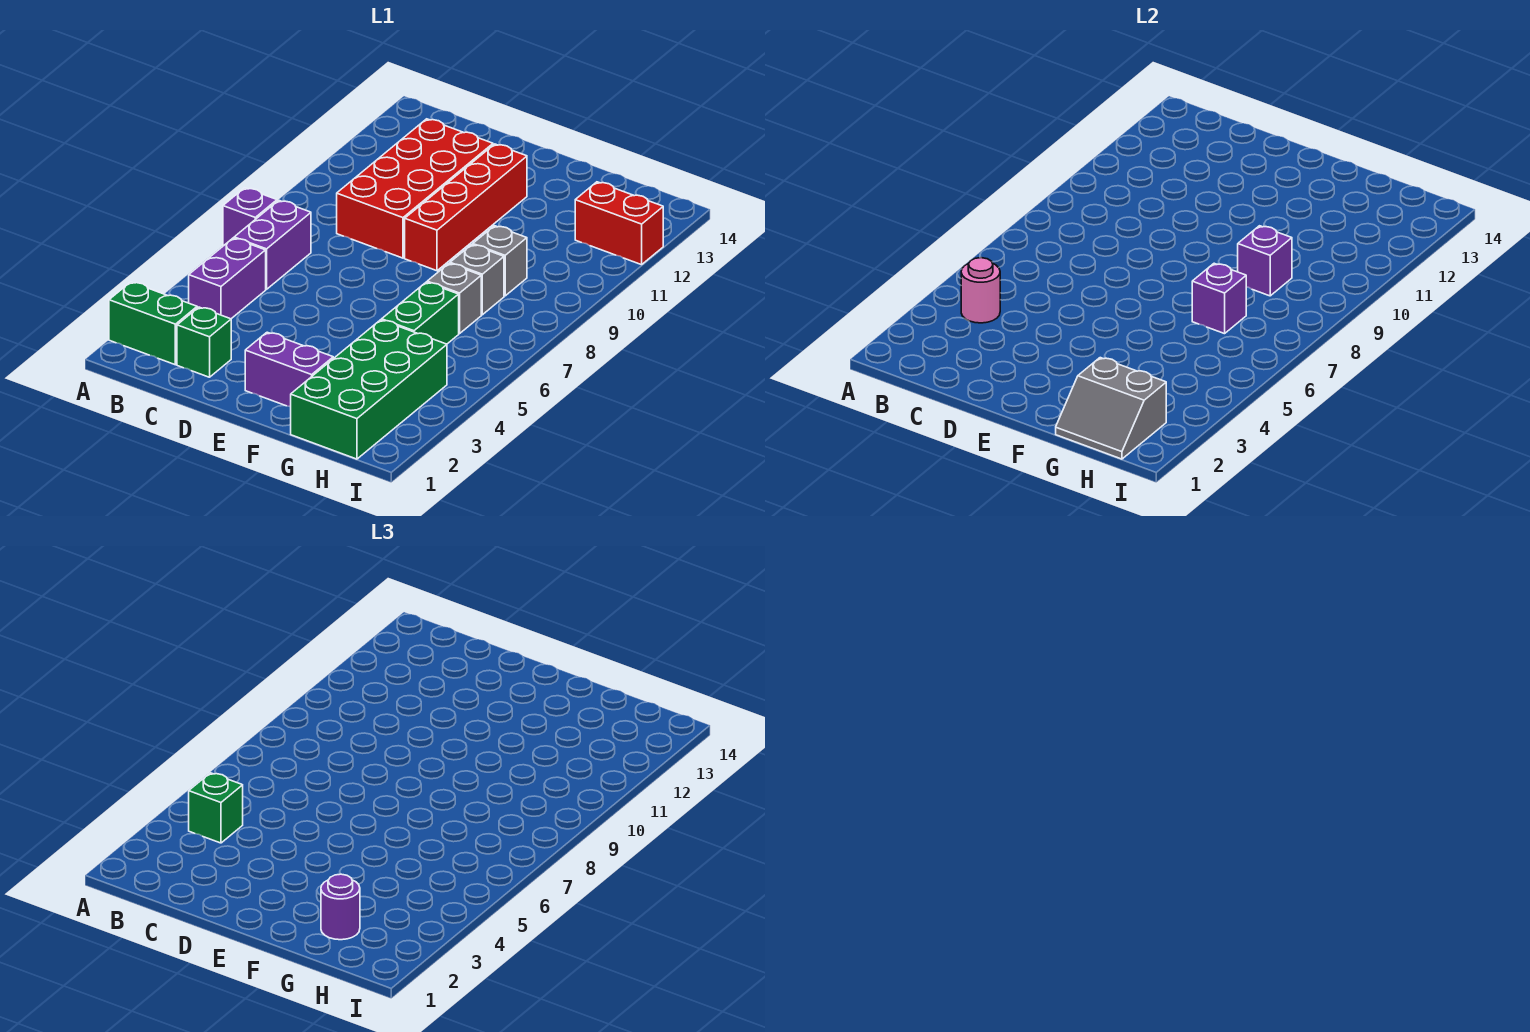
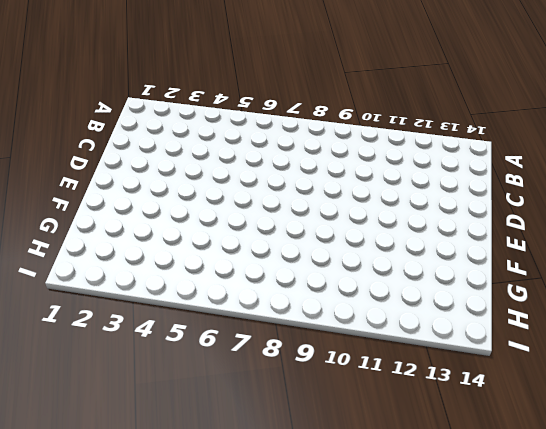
none -> green brick A2:B2 level 1
none -> purple brick A7 level 1
none -> purple brick B4:B5 level 1

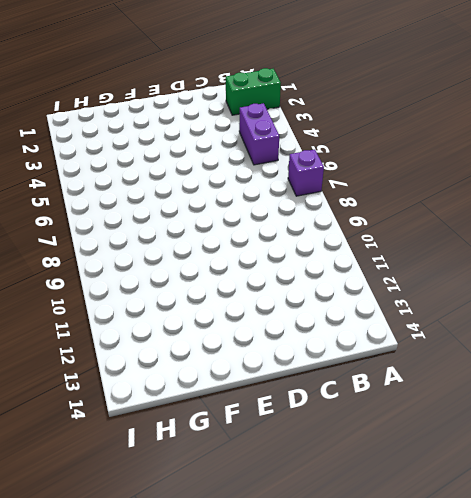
none -> purple brick B6:B7 level 1
none -> green brick C2 level 1
none -> red brick C9:D12 level 1

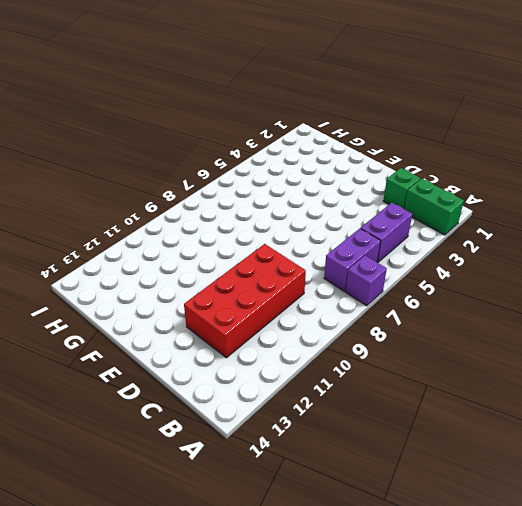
none -> purple brick E2:F2 level 1
none -> red brick E9:E12 level 1
none -> green brick G1:H4 level 1

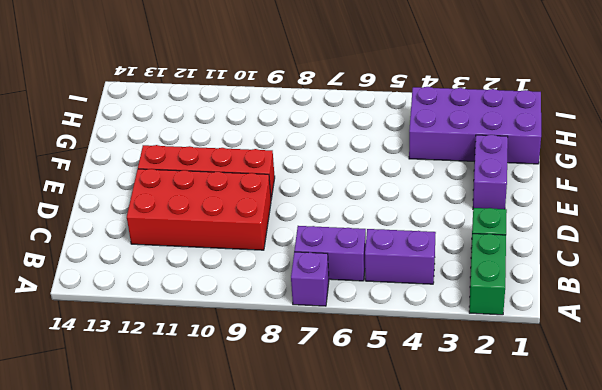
purple brick G1:H4 level 1 -> green brick G1:H4 level 1
none -> green brick G5:G6 level 1
none -> grey brick G7 level 1
none -> grey brick G8 level 1

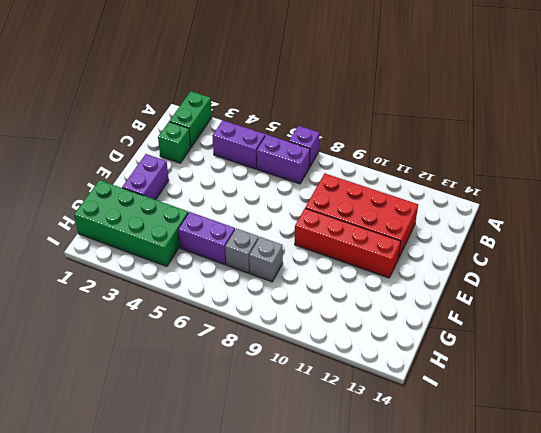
purple brick G5:G6 level 1 -> green brick G5:G6 level 1
none -> grey brick G9 level 1
none -> red brick H12:I12 level 1
none -> pink round brick B4 level 2

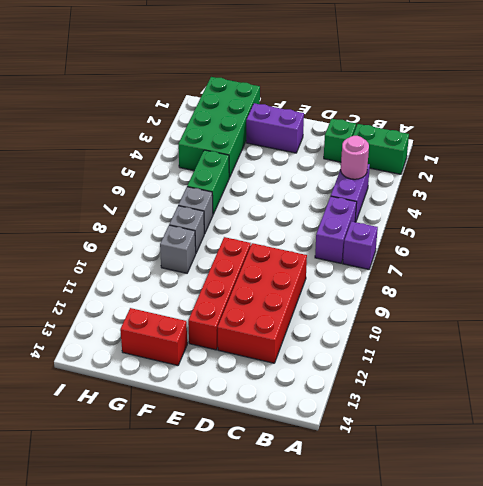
red brick F13:G13 level 1 -> red brick H12:I12 level 1
none -> grey slope G1:H2 level 2 top 2
none -> purple brick G7 level 2
none -> purple brick G9 level 2

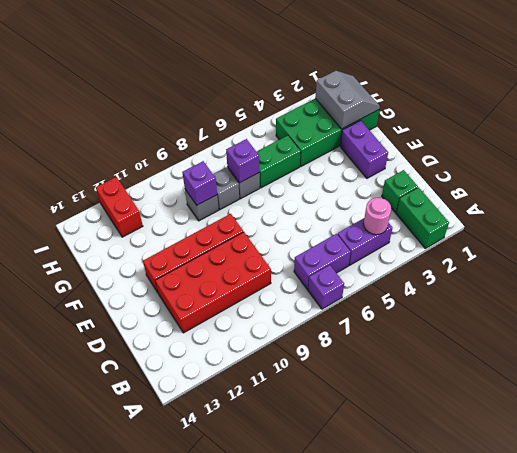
none -> green brick B4 level 3
none -> purple round brick G2 level 3

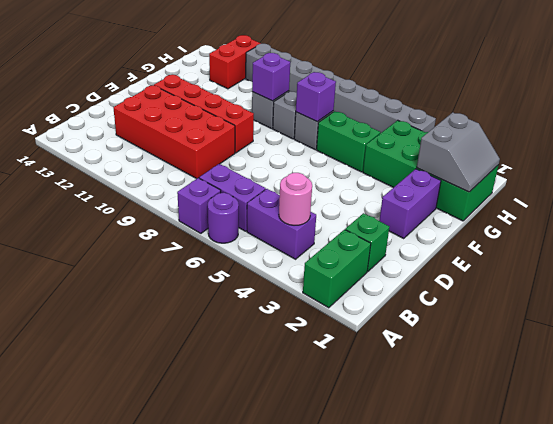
purple round brick A6 level 1 -> purple round brick G2 level 3
grey brick I4:I11 level 1 -> none
none -> green brick B4 level 3

